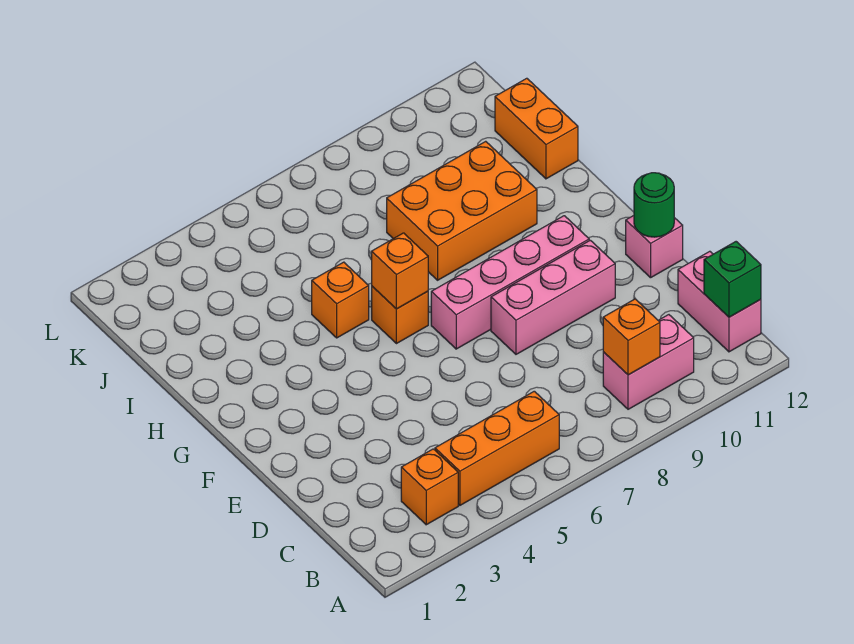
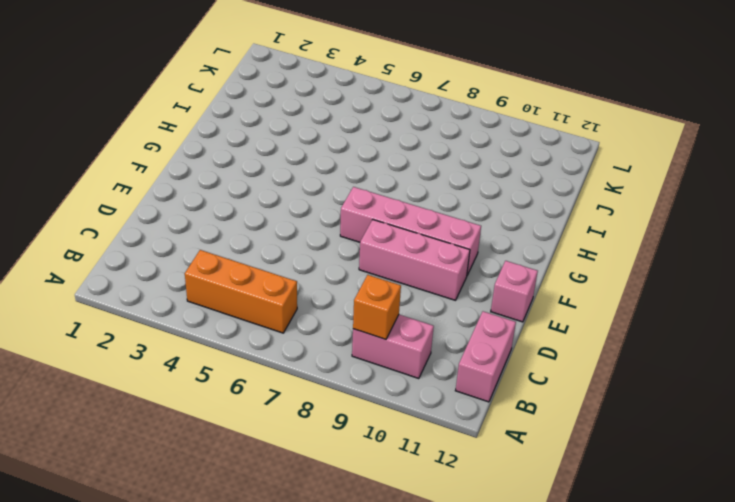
none -> orange brick B3 level 1
none -> orange brick G6 level 1
none -> orange brick H5 level 1

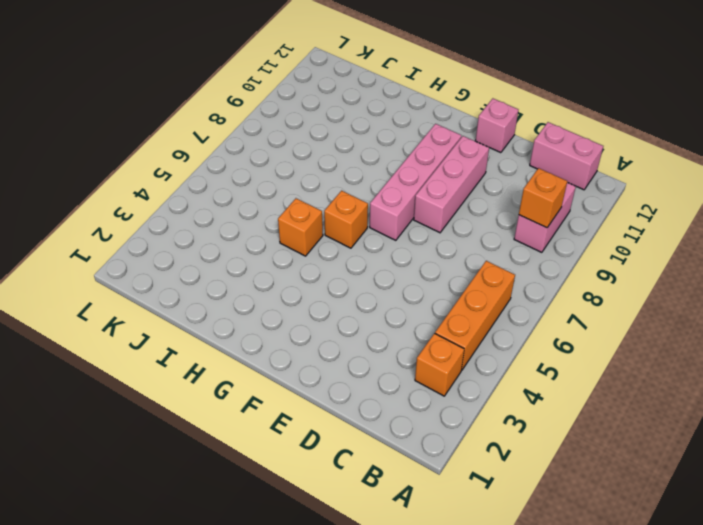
none -> orange brick H8:I10 level 1
none -> orange brick I12:J12 level 1
none -> green brick B12 level 2

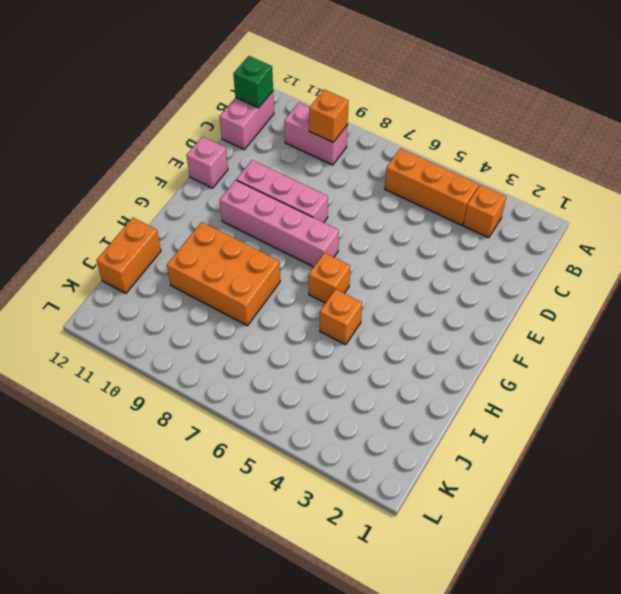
none -> green round brick E12 level 2
none -> orange brick G6 level 2

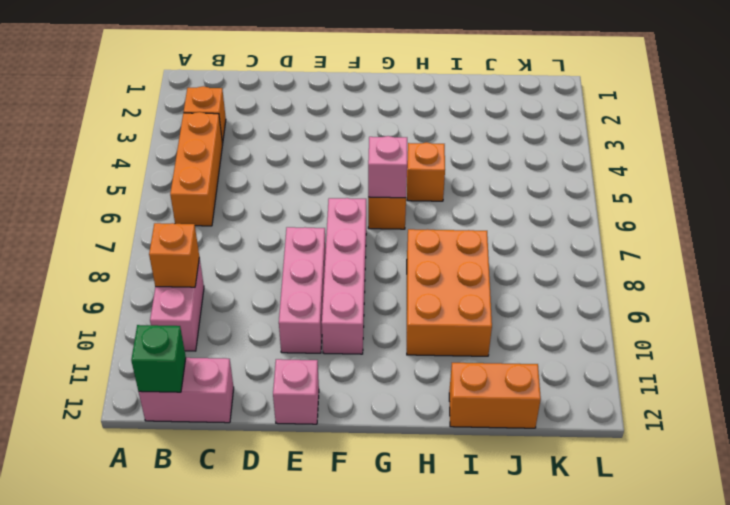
pink brick G6 level 2 -> orange brick G6 level 2
none -> green round brick E12 level 2

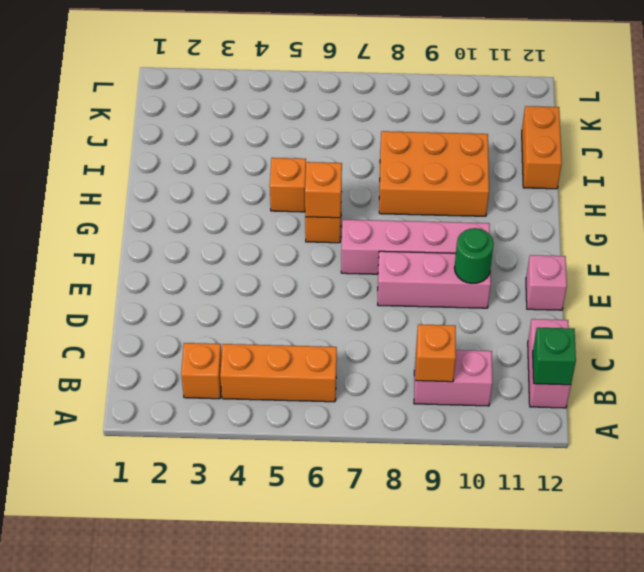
green round brick E10 level 2 -> green round brick E12 level 2

